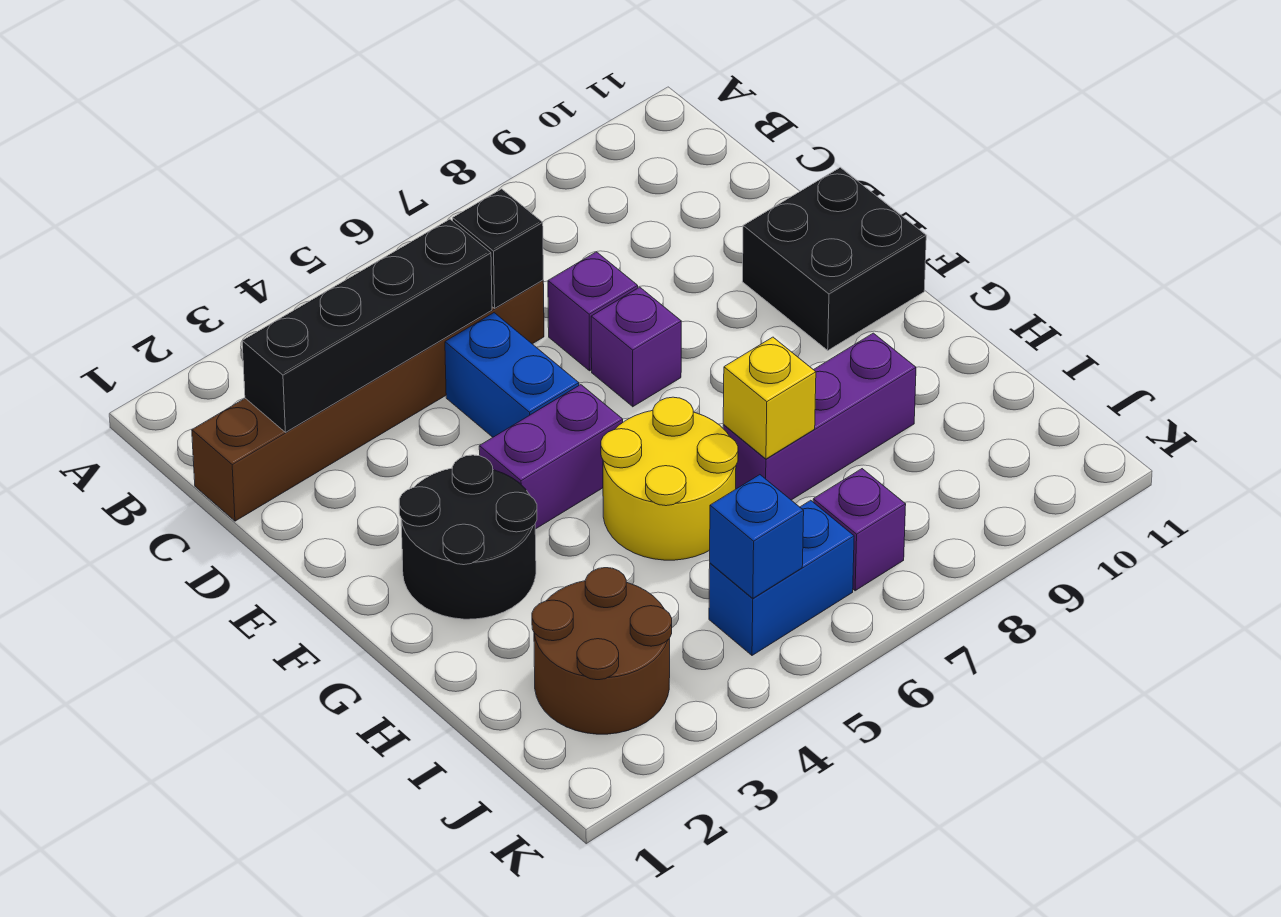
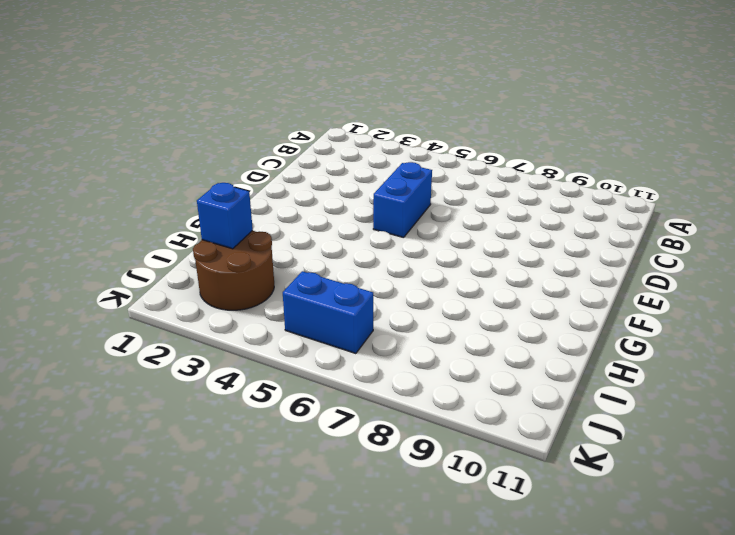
blue brick I2 level 2 -> blue brick J5 level 2
none -> brown brick C1:C6 level 1
none -> purple brick D7 level 1
none -> purple brick E7 level 1

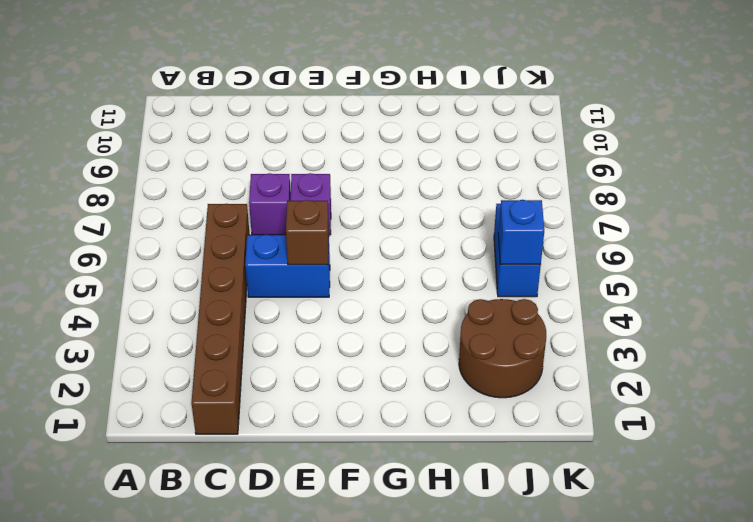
brown brick E5 level 2 -> none
none -> black brick E10:F11 level 1
none -> black round brick F2:G3 level 1
none -> purple brick F4:F5 level 1

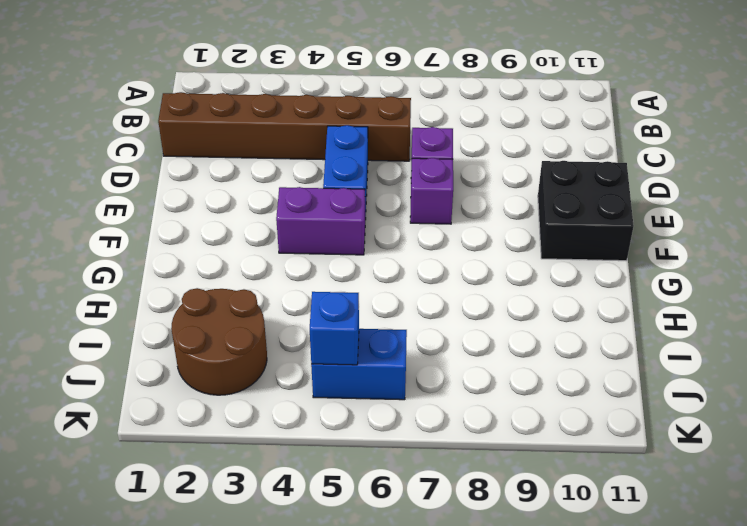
none -> black round brick F2:G3 level 1
none -> yellow round brick G5:H6 level 1
none -> purple brick H7:H9 level 1

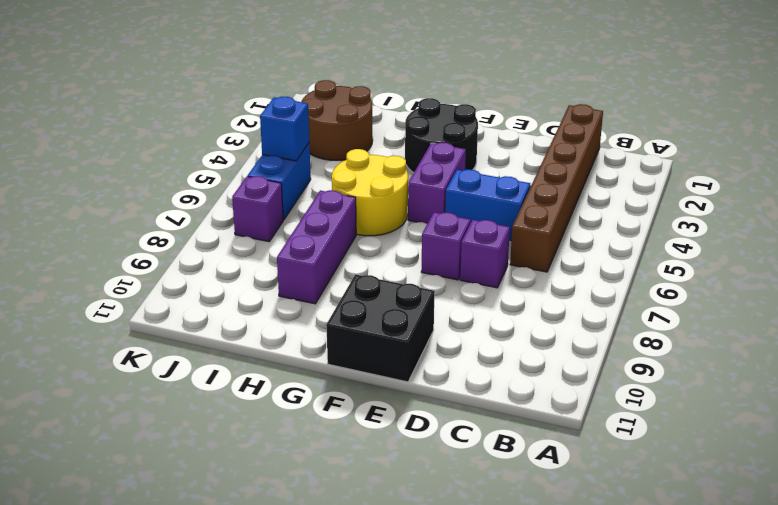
none -> black brick C2:C5 level 2
none -> black brick C6 level 2
none -> yellow brick H7 level 2

